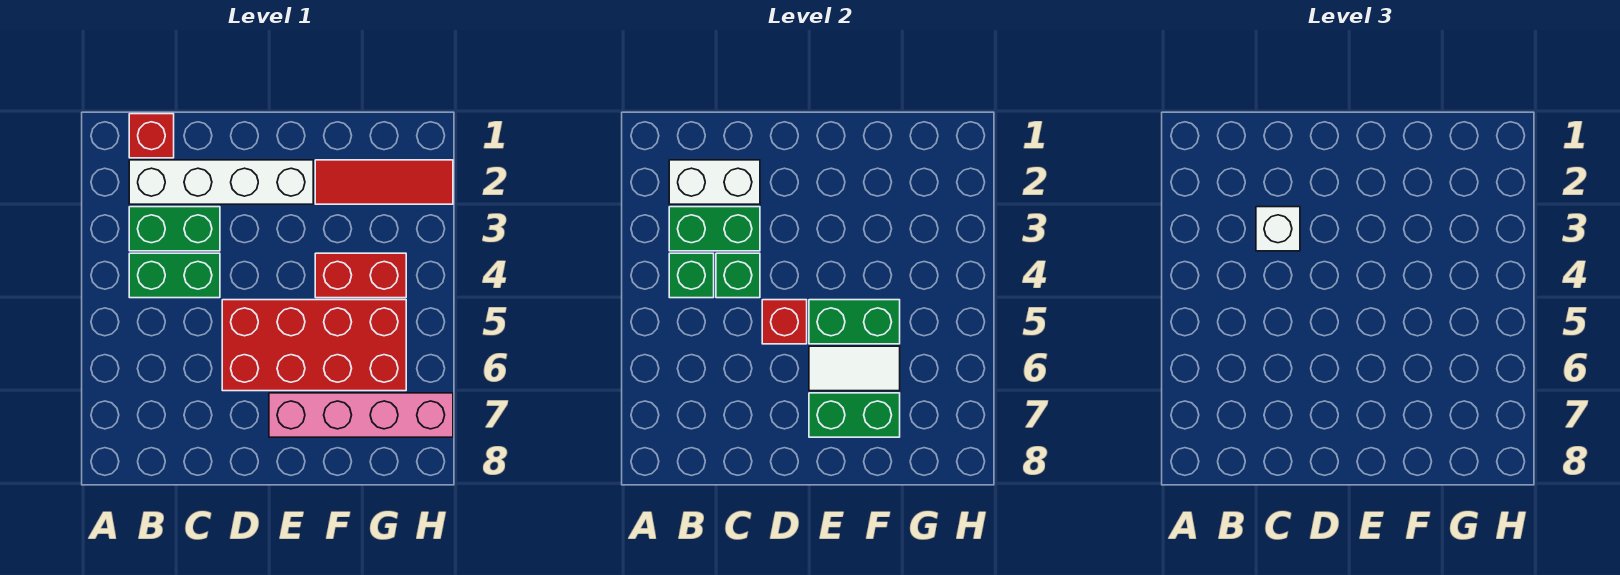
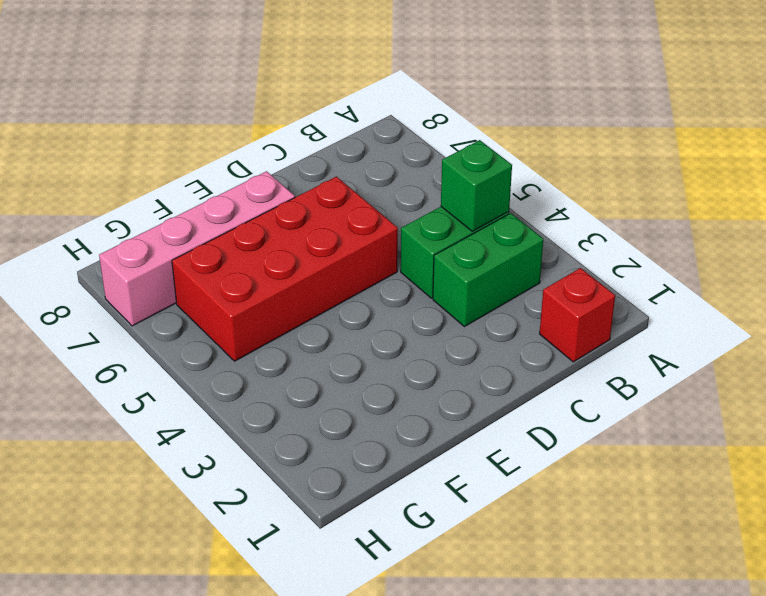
none -> white brick B2:E2 level 1
none -> red tile F2:H2 level 1
none -> red brick F4:G4 level 1

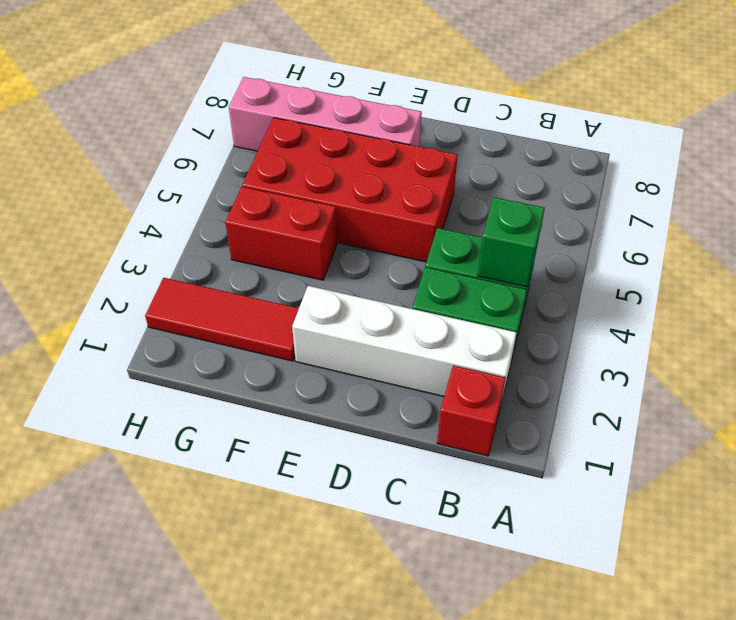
none -> white brick B2:C2 level 2
none -> green brick B3:C3 level 2
none -> green brick C4 level 2

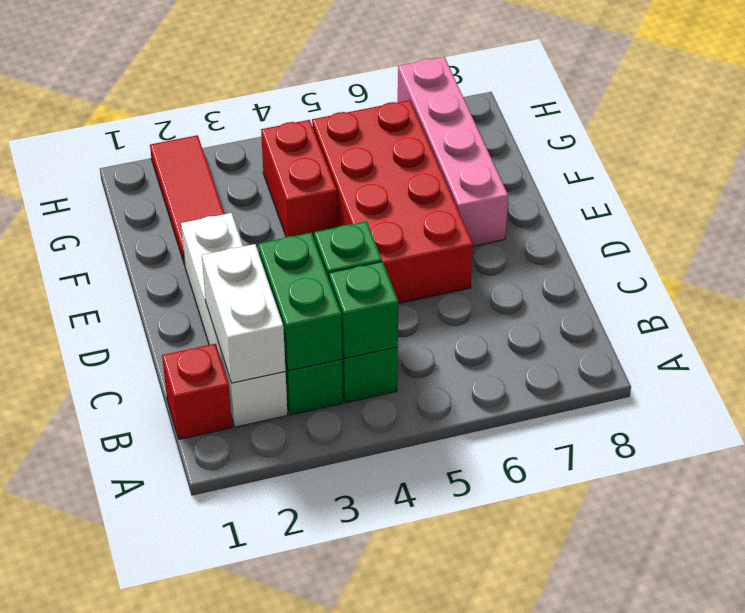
none -> red brick D5 level 2
none -> green brick E5:F5 level 2
none -> white tile E6:F6 level 2

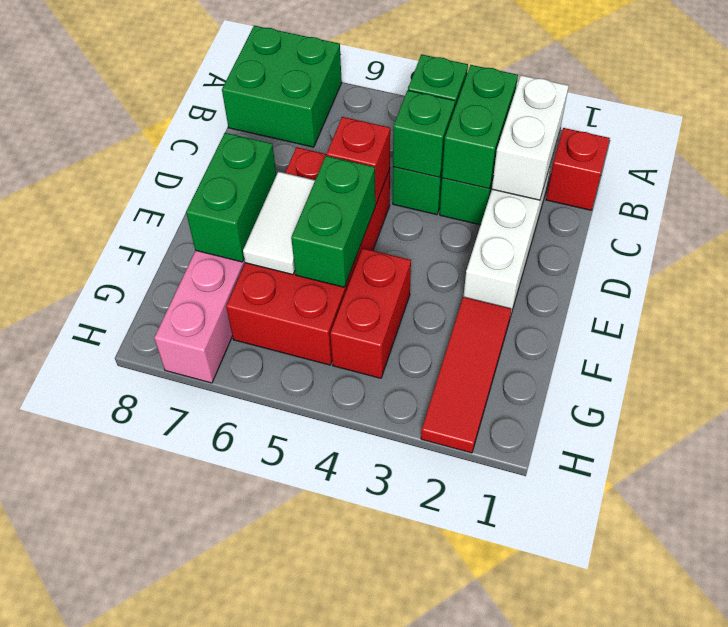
green brick A7:B8 level 1 -> none
none -> white brick C3 level 3

